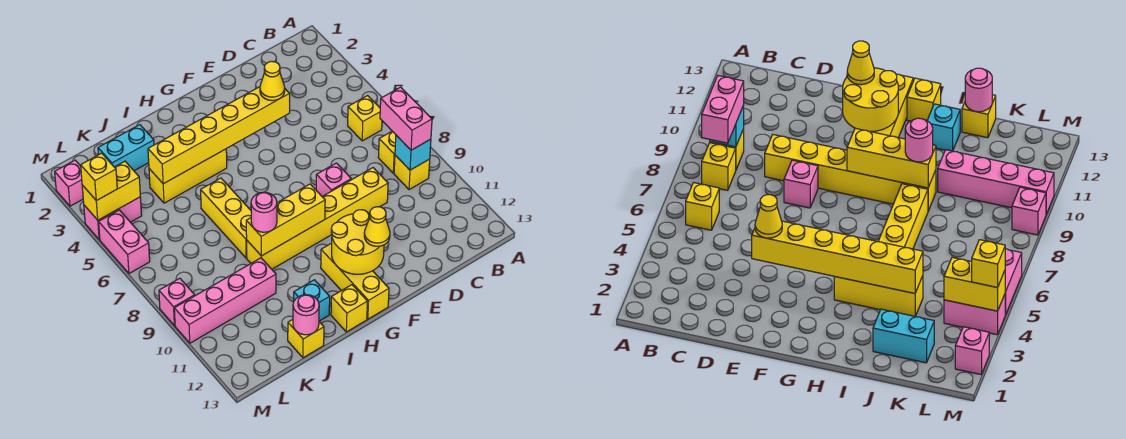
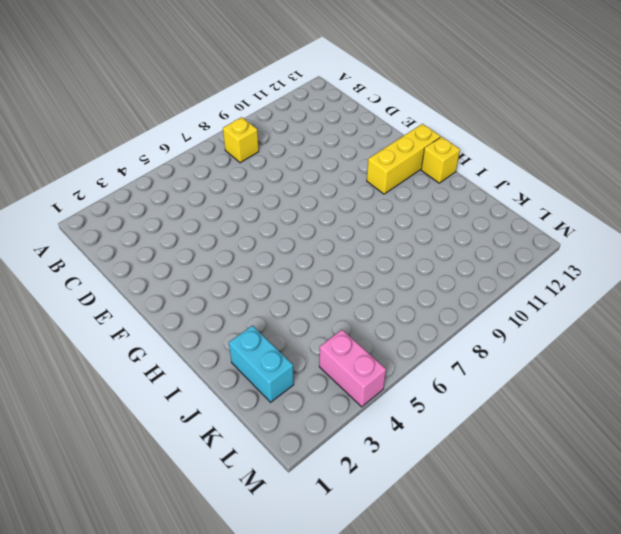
none -> yellow brick B6 level 1
none -> yellow brick B9 level 1
none -> yellow brick D9:I9 level 1

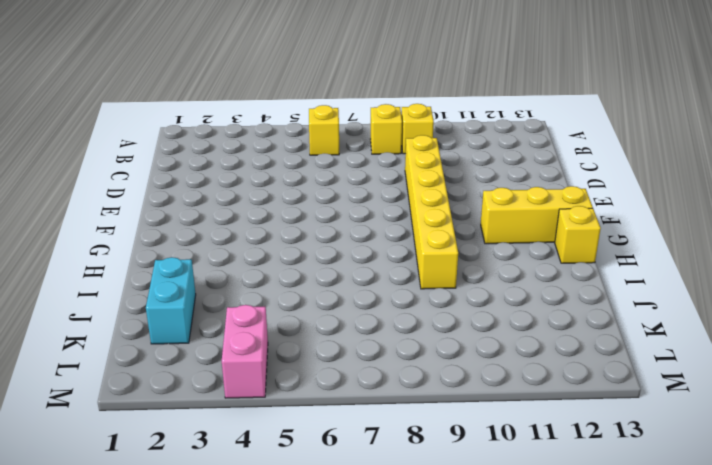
none -> pink brick E8 level 1
none -> yellow brick H4:J4 level 1
none -> yellow brick I6:I8 level 1

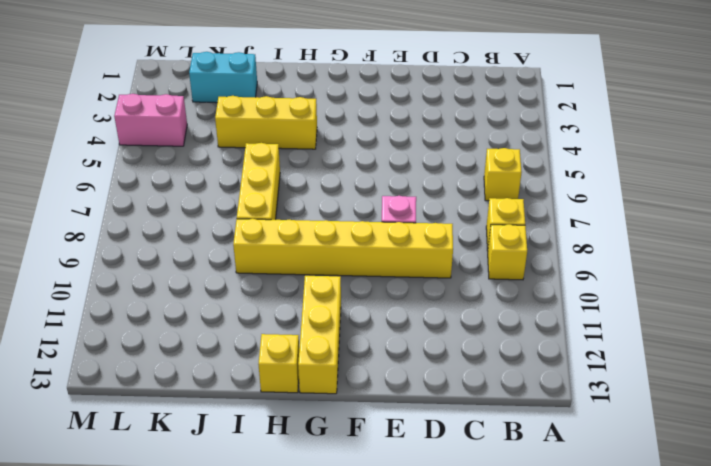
none -> cyan brick I12 level 1
none -> pink brick J10:M10 level 1
none -> yellow brick J13 level 1

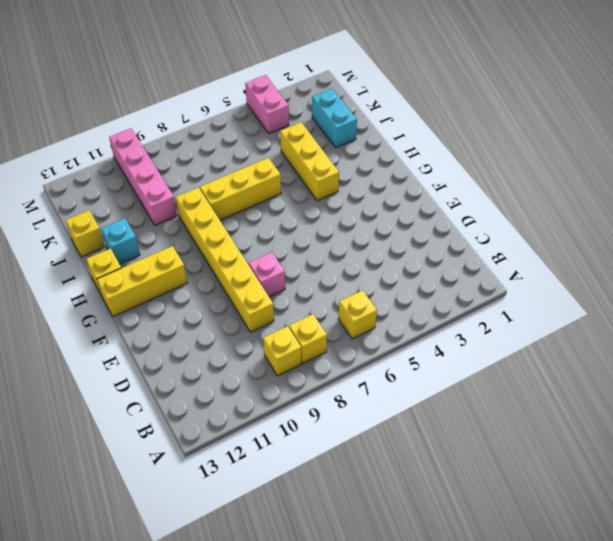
none -> pink brick M2 level 1
none -> pink brick M5:M6 level 1
none -> pink brick M9 level 1

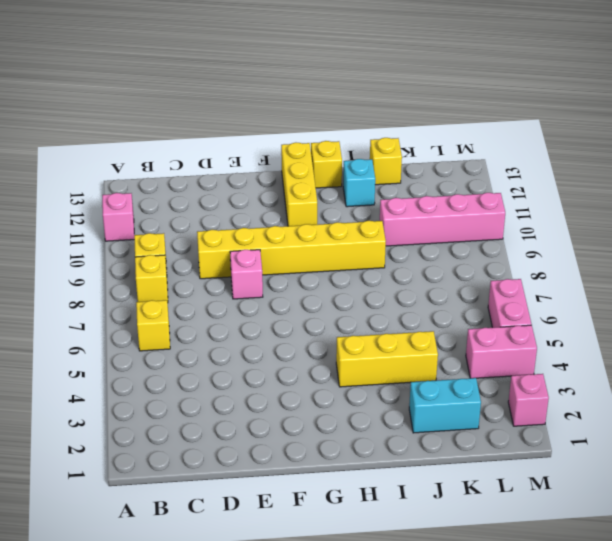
pink brick A11 level 1 -> pink brick M9 level 1
none -> yellow brick I6:I8 level 1
none -> cyan brick B9 level 2
none -> yellow brick E4:J4 level 2

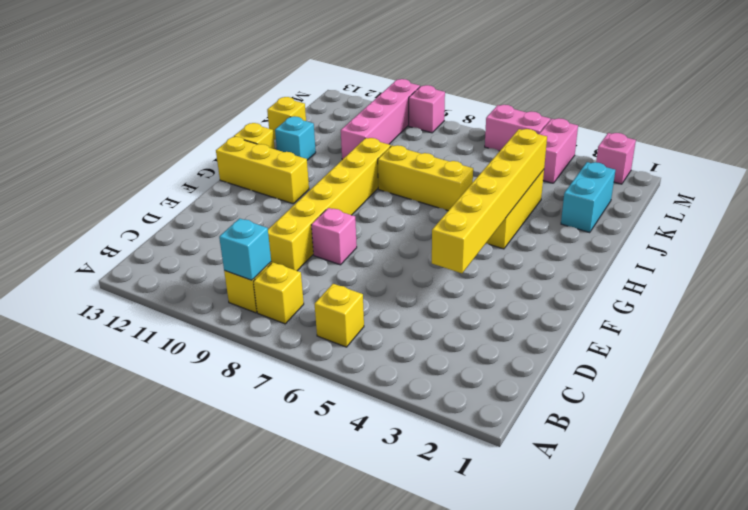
none -> yellow round brick F11:G12 level 2
none -> yellow brick G9:I9 level 2
none -> pink round brick J13 level 2

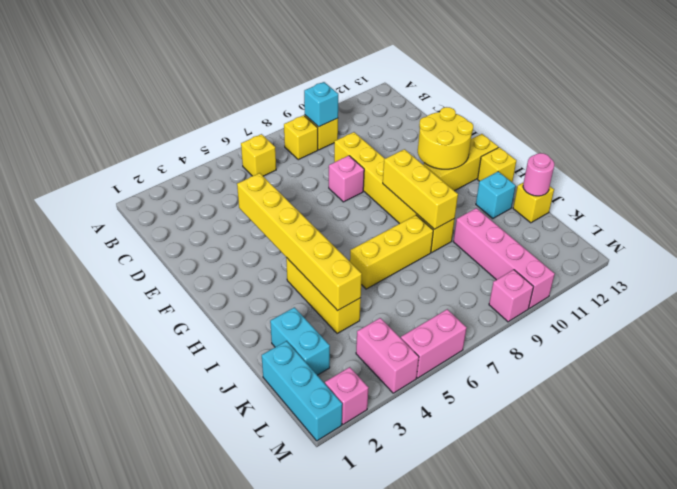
cyan brick K1:M1 level 1 -> none
none -> yellow brick L4:M4 level 2
none -> pink brick B8:B9 level 3
none -> yellow cone E4 level 3

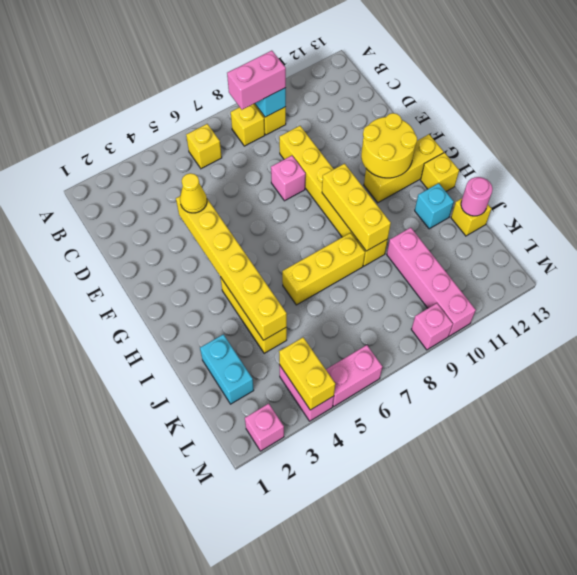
none -> yellow cone F12 level 3
none -> pink round brick I9 level 3
none -> yellow brick M4 level 3

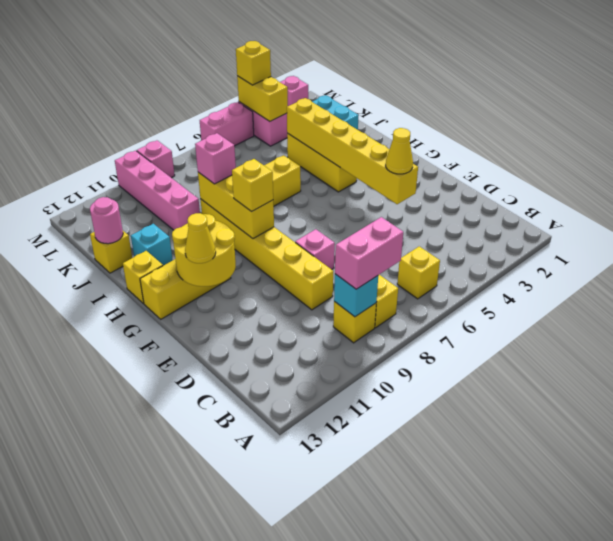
yellow brick G9 level 3 -> none
pink brick I9 level 3 -> pink round brick I9 level 3

